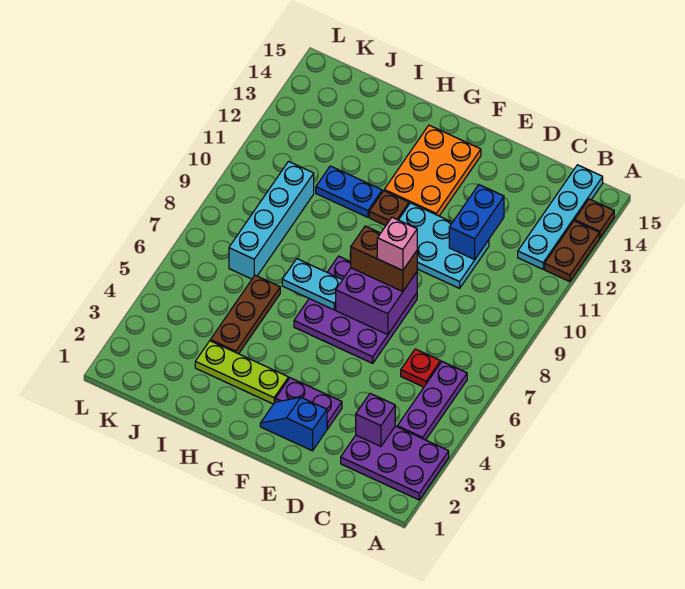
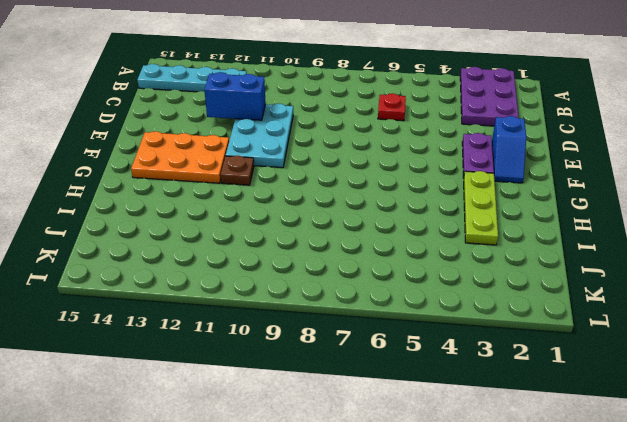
none -> brown plate A12:A13 level 1
none -> brown plate A14 level 1
none -> purple plate B4:B6 level 1

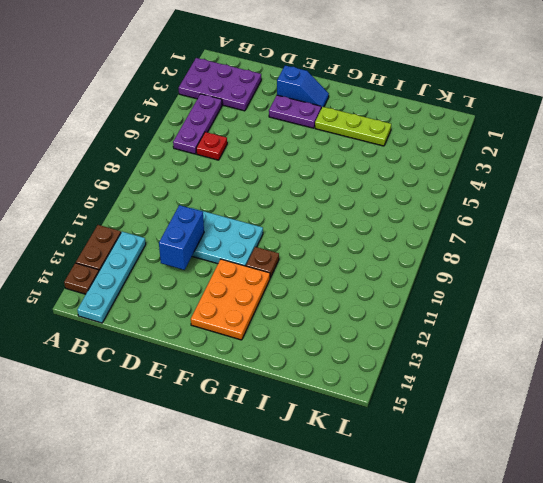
none -> purple plate E6:G8 level 1
none -> blue plate H11:I11 level 1
none -> brown plate I4:I6 level 1

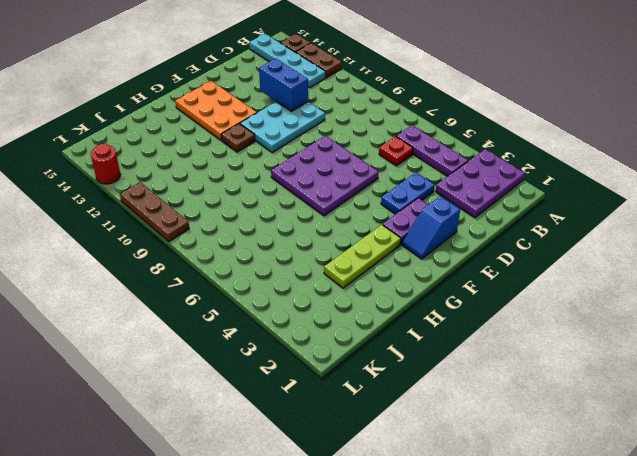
blue plate D4:E4 level 1 -> blue plate H11:I11 level 1
brown plate L9:L11 level 1 -> brown plate I4:I6 level 1
red round brick L13 level 1 -> none
none -> cyan brick J7:J10 level 1
none -> purple brick C3 level 2
none -> purple brick E7:F8 level 2

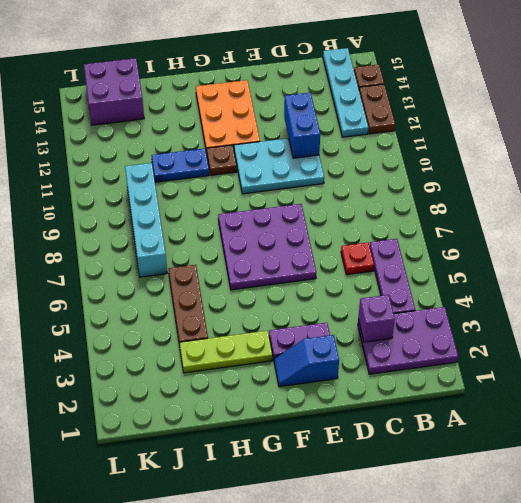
purple brick J14:K15 level 1 -> purple brick E7:F8 level 2
none -> cyan plate G7:H7 level 2
none -> brown brick E8:F8 level 3
none -> pink brick E8 level 4

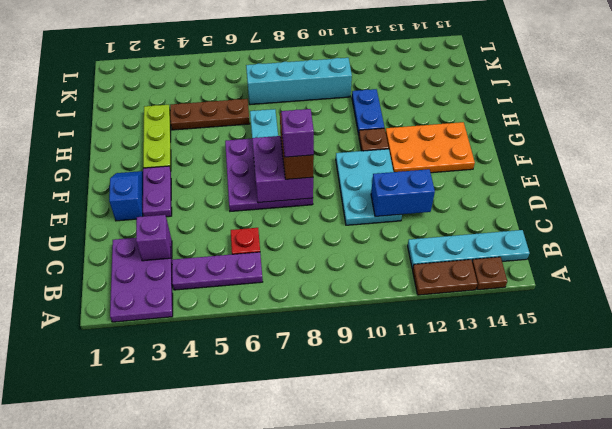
purple brick E8 level 4 -> pink brick E8 level 4

